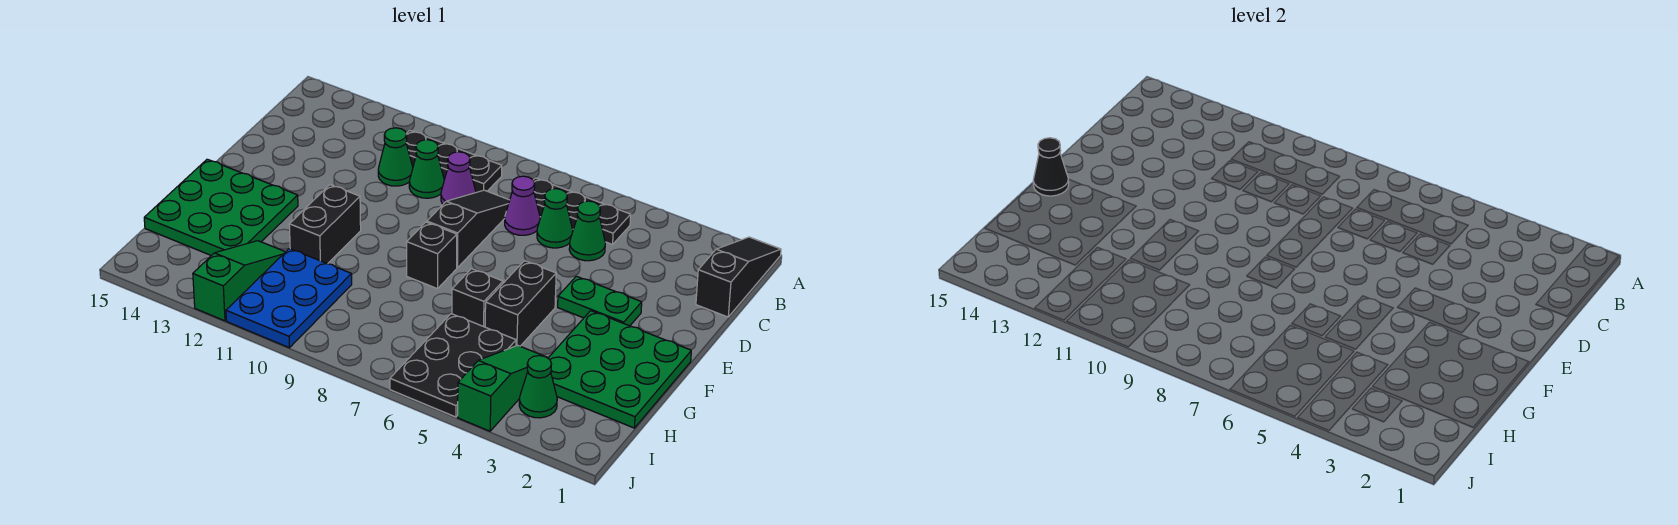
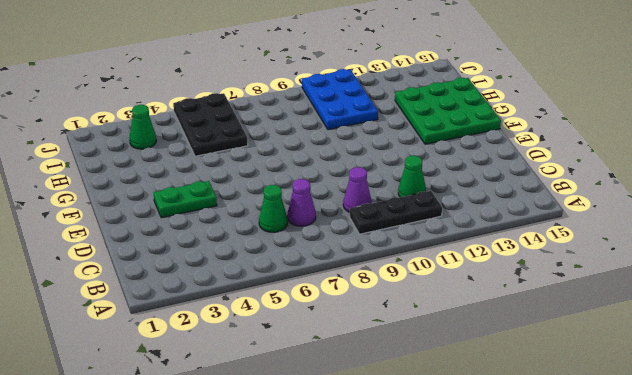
none -> black slope A1:C1 level 1 top C
none -> black plate B5:B7 level 1
none -> green cone C5 level 1

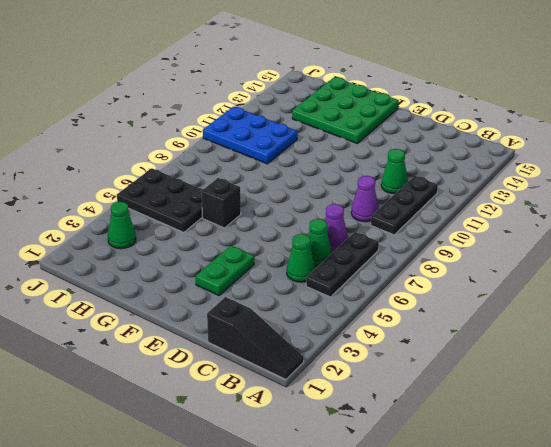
none -> black slope C8:E8 level 1 top E
none -> green cone C10 level 1
none -> green plate F1:H3 level 1

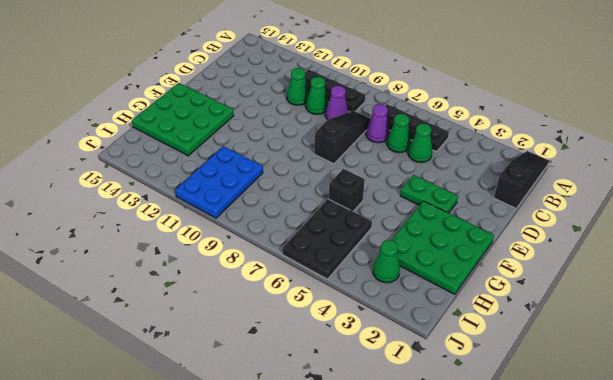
none -> black brick F5:G5 level 1
none -> black brick F8 level 1
none -> black brick F11:G11 level 1

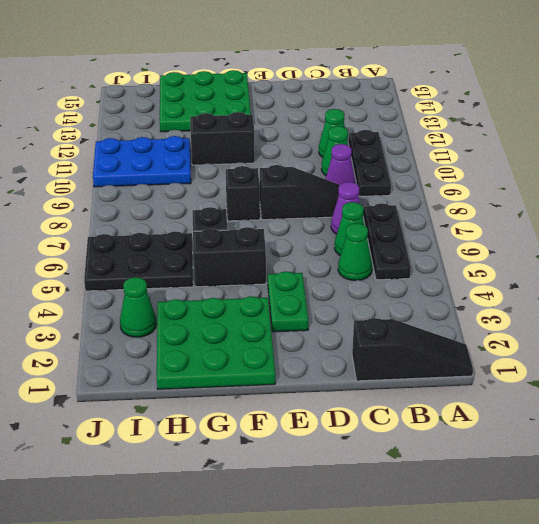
none -> green slope H4:J4 level 1 top J
none -> green slope H12:J12 level 1 top J
none -> black cone F15 level 2

